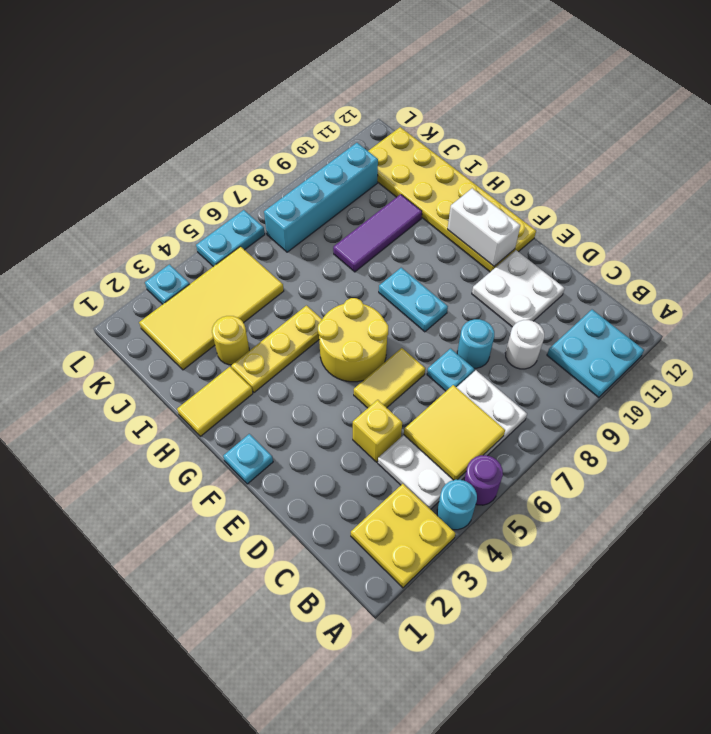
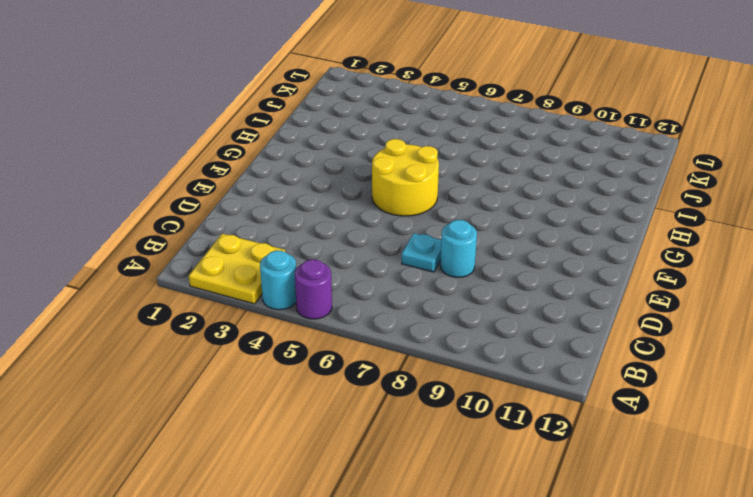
none -> cyan plate A10:B11 level 1
none -> white plate B4:C7 level 1
none -> white round brick C9 level 1

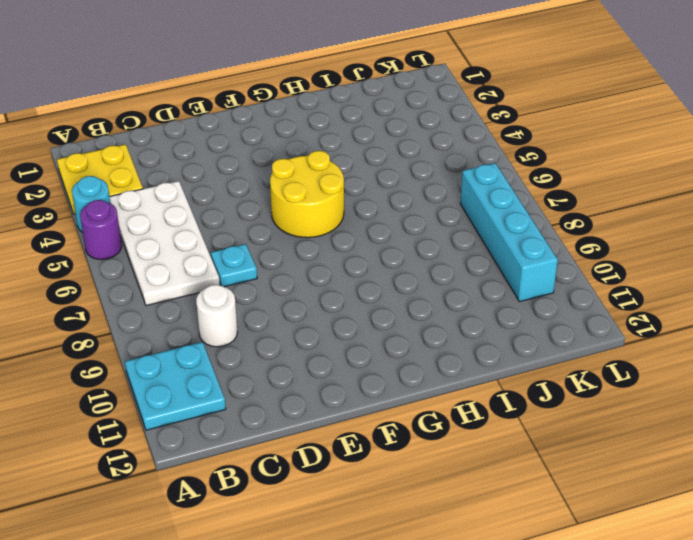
none -> yellow brick D4 level 1
none -> cyan round brick D8 level 1
none -> white plate D10:E11 level 1

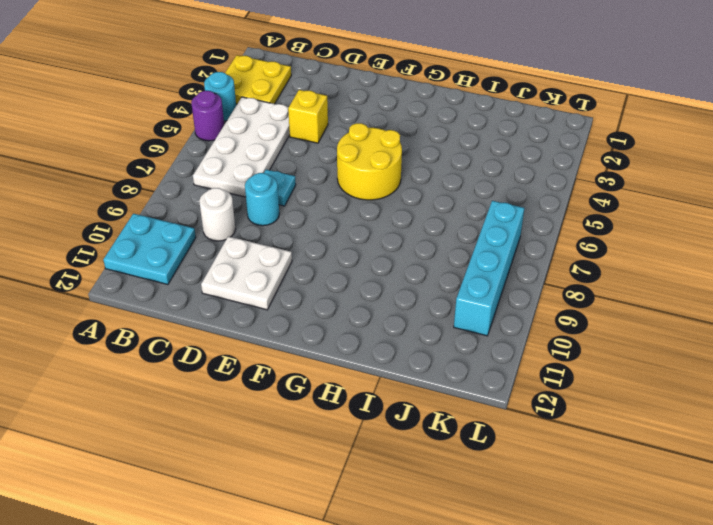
none -> yellow tile E5:E6 level 1
none -> cyan plate F1 level 1
none -> cyan plate F8:G8 level 1

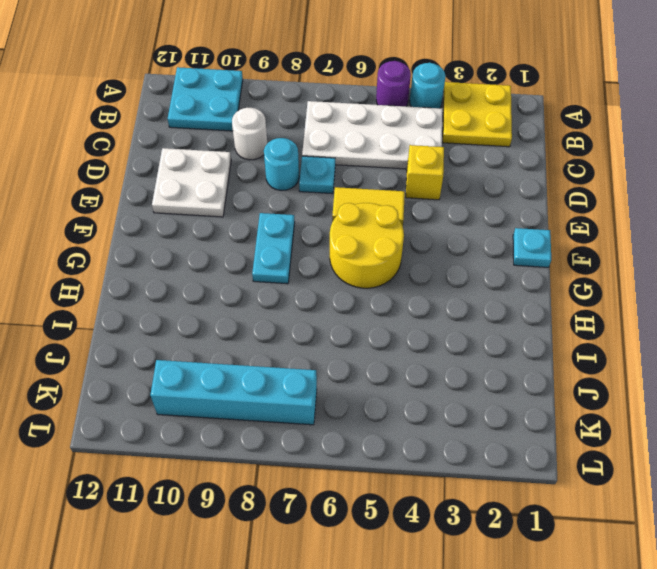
none -> yellow plate F11:K12 level 1
none -> yellow tile H1:H2 level 1
none -> yellow plate H3:H5 level 1

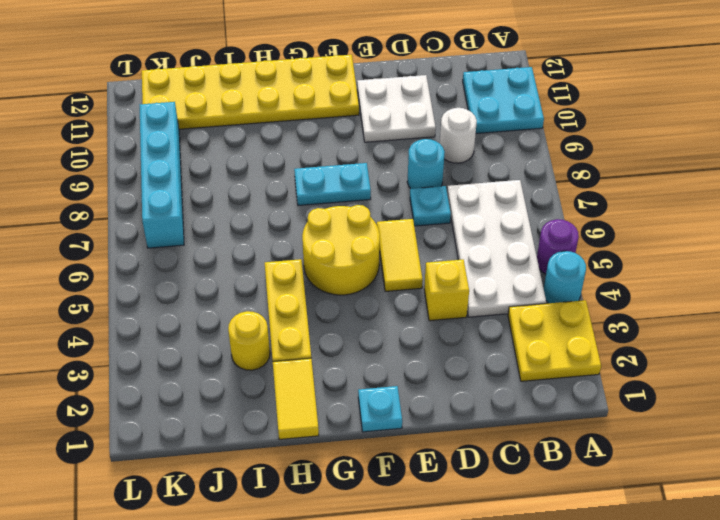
none -> purple tile I8:I10 level 1
none -> yellow tile J2:K5 level 1
none -> cyan plate L3 level 1

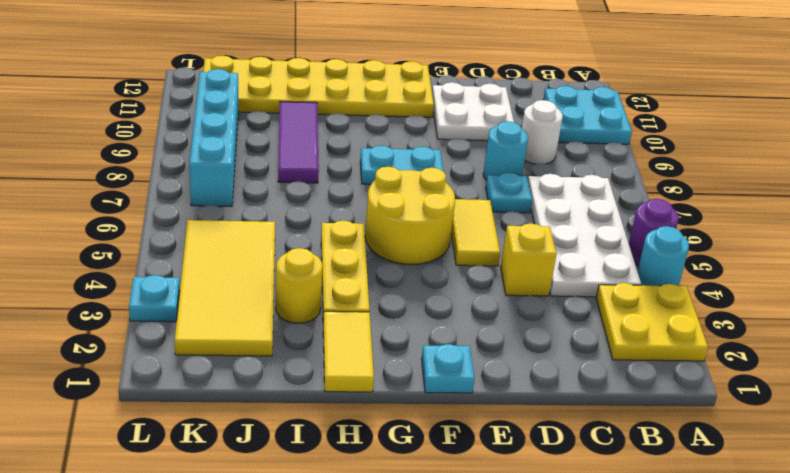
none -> cyan plate L5:L6 level 1
none -> yellow tile B5:C6 level 2
none -> white brick F11:G11 level 2

